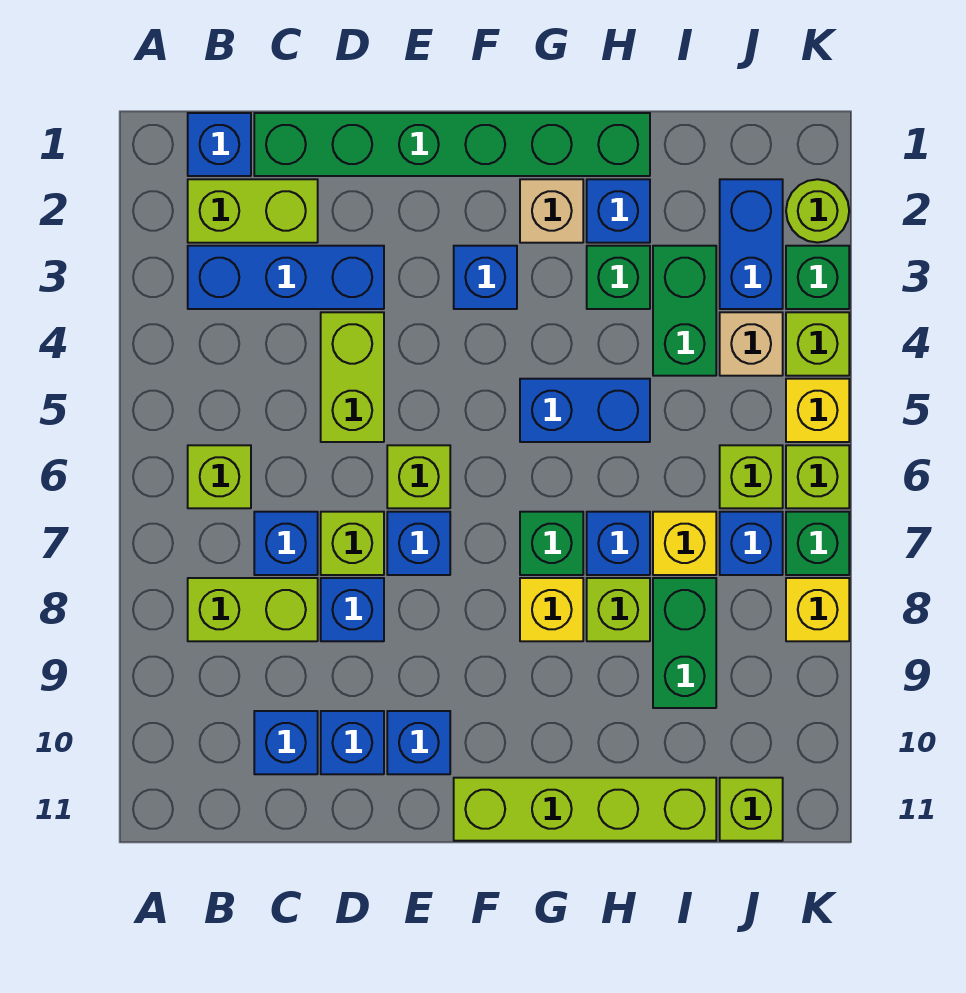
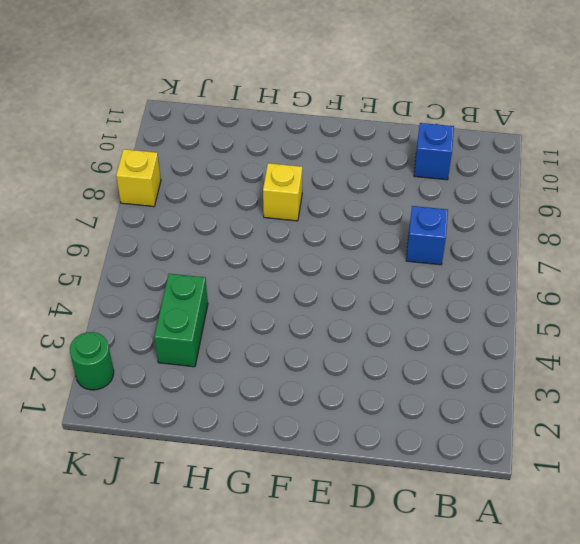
green round brick K2 level 1 -> lime round brick K2 level 1
none -> blue brick B1 level 1
none -> lime brick B2:C2 level 1
none -> blue brick B3:D3 level 1
none -> lime brick B6 level 1

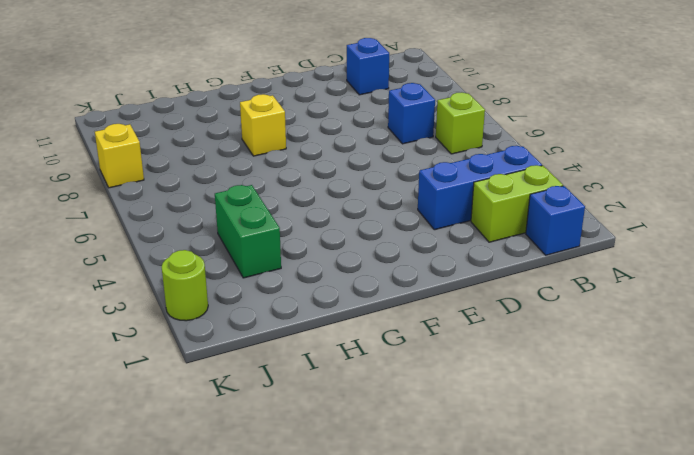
none -> lime brick B8:C8 level 1
none -> green brick C1:H1 level 1
none -> lime brick D4:D5 level 1
none -> lime brick D7 level 1

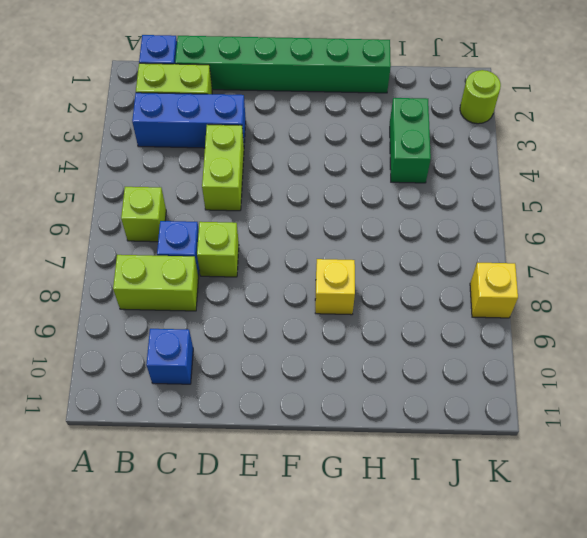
none -> blue brick D8 level 1
none -> blue brick D10 level 1
none -> lime brick E6 level 1
none -> blue brick E7 level 1

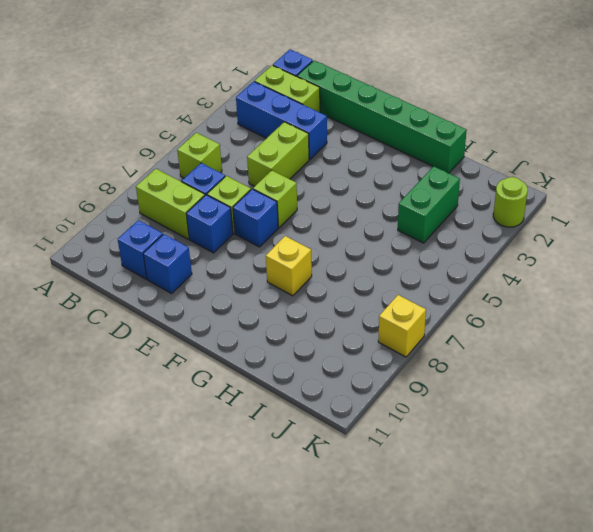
none -> blue brick E10 level 1
none -> blue brick F3 level 1
none -> lime brick F11:I11 level 1
none -> tan brick G2 level 1

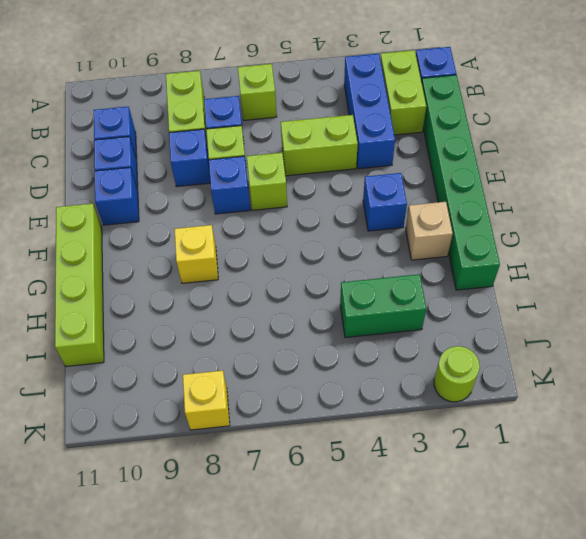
none -> blue brick G5:H5 level 1
none -> green brick G7 level 1
none -> blue brick H2 level 1
none -> green brick H3 level 1

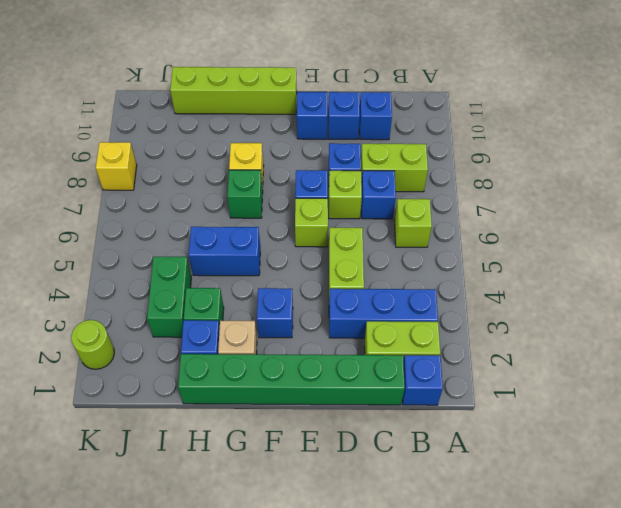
none -> blue brick H7 level 1
none -> lime brick H8 level 1
none -> yellow brick I7 level 1
none -> green brick I8:I9 level 1

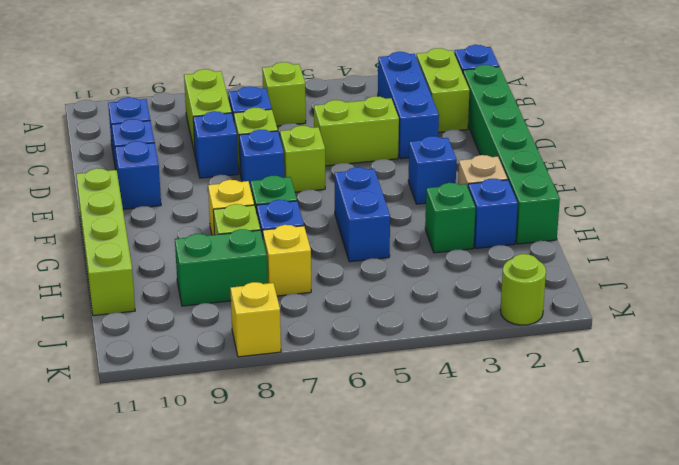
none -> green brick I3:I4 level 1
none -> blue brick J2:J3 level 1
none -> tan brick J4 level 1
none -> lime brick J6 level 1

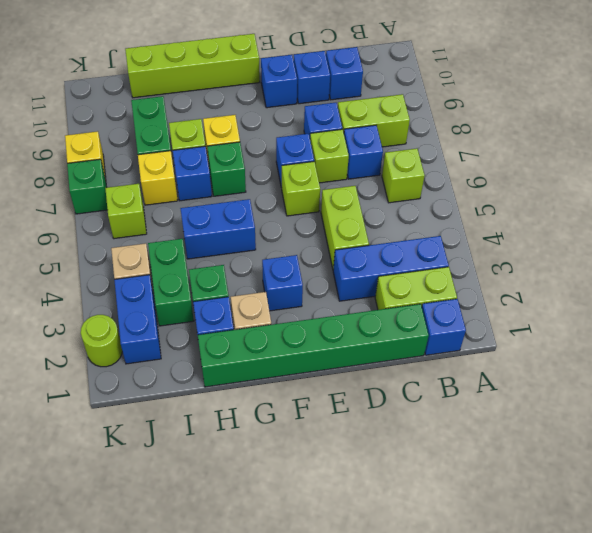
none -> blue brick J7 level 1
none -> lime brick J11 level 1
none -> green brick K3 level 1
none -> lime brick K4 level 1

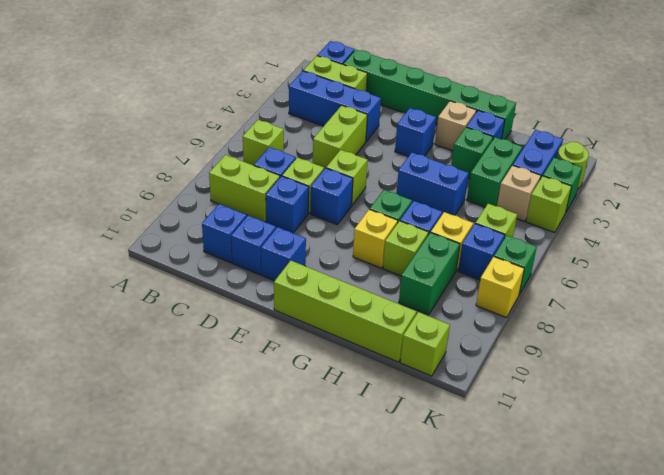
none -> yellow brick K5 level 1
none -> lime brick K6 level 1

